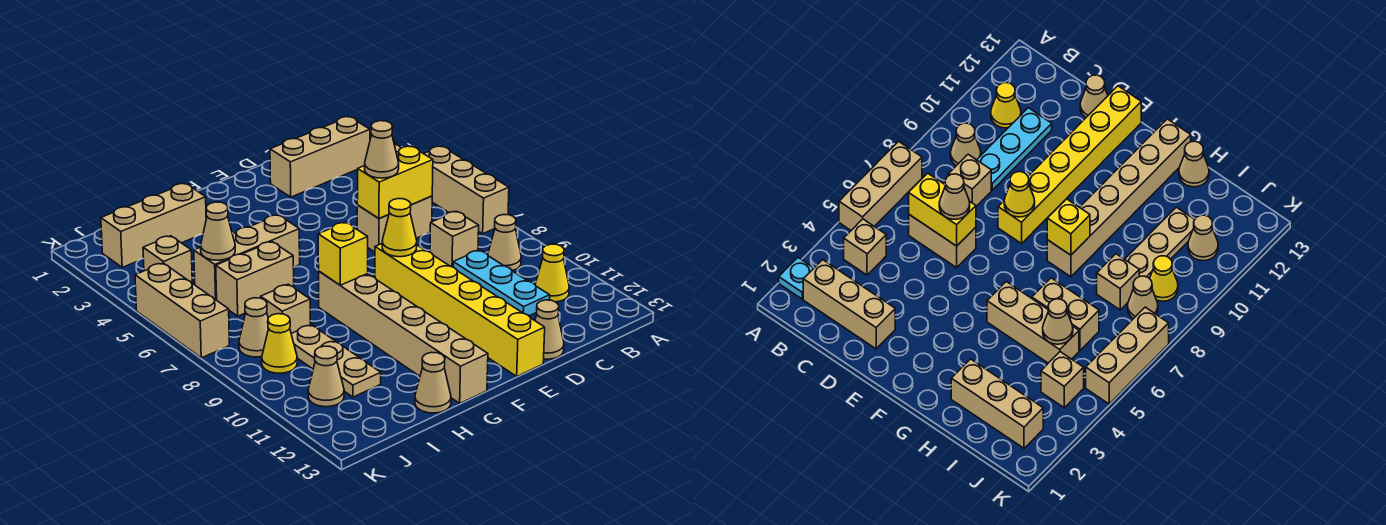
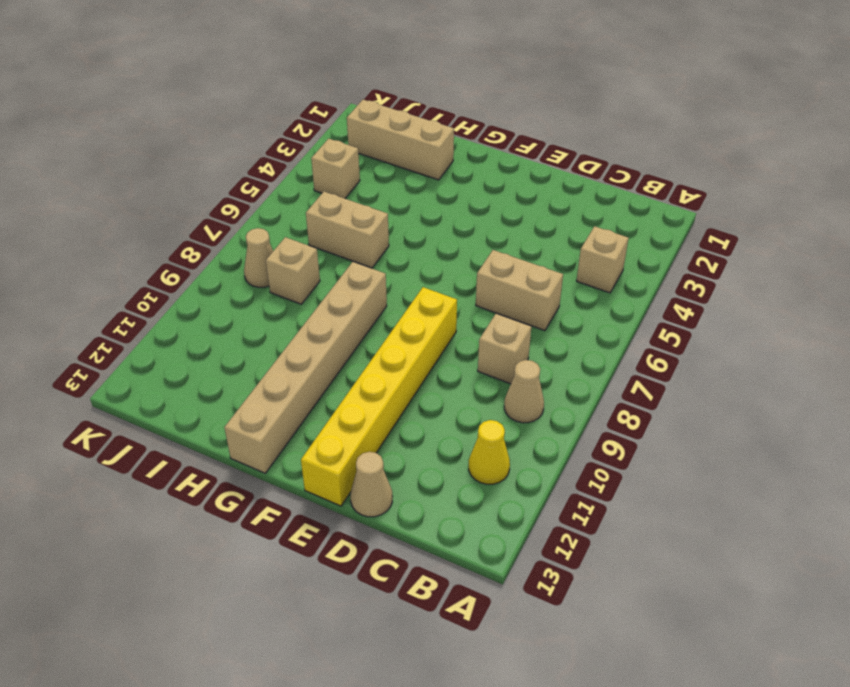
none -> cyan plate A2 level 1
none -> tan brick A5:A7 level 1
none -> tan brick B2:D2 level 1

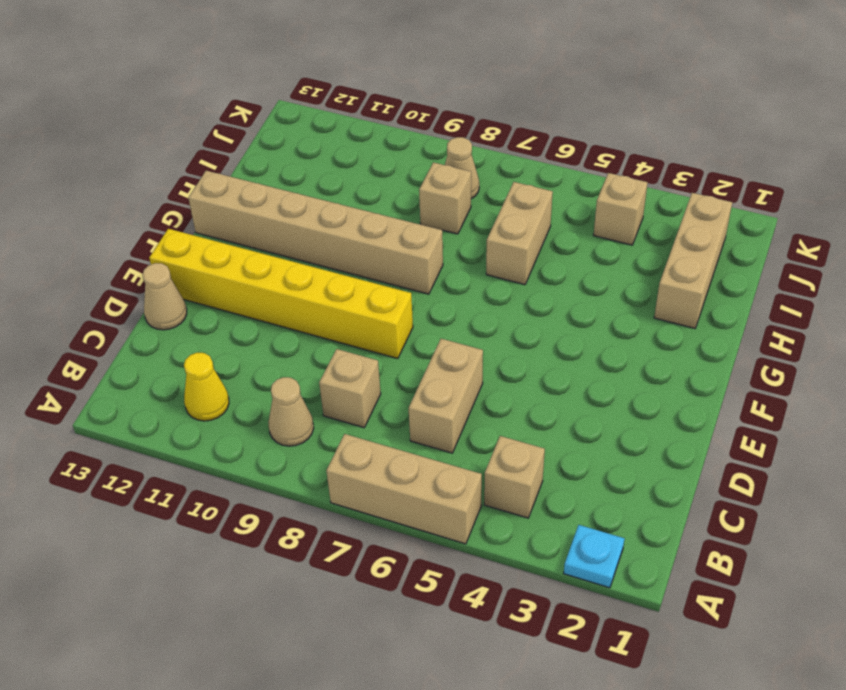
none -> tan brick B2:D2 level 1
none -> cyan plate C9:C11 level 1
none -> tan brick G5:I5 level 1

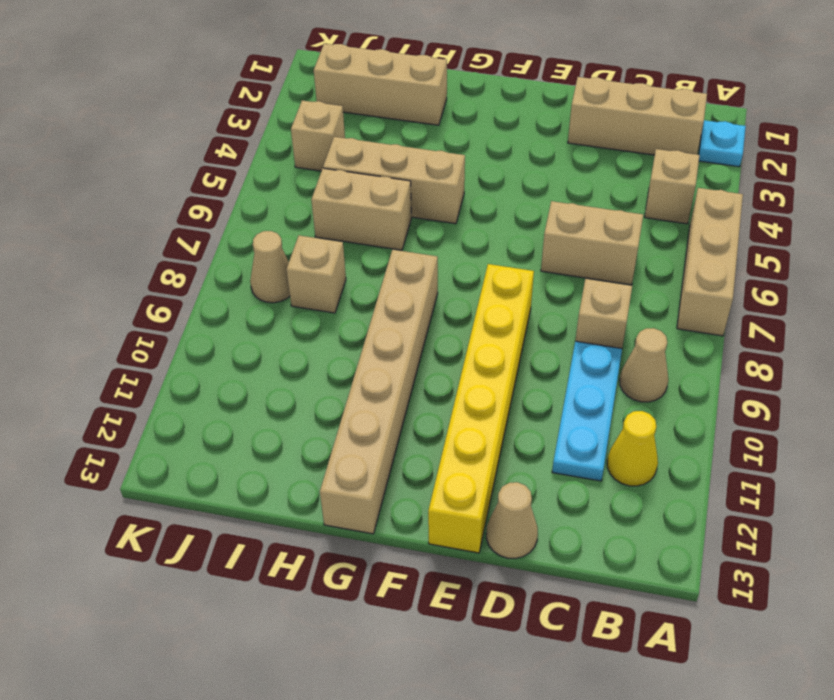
none -> tan cone H13 level 1
none -> tan plate I9:I11 level 1
none -> yellow cone J9 level 1

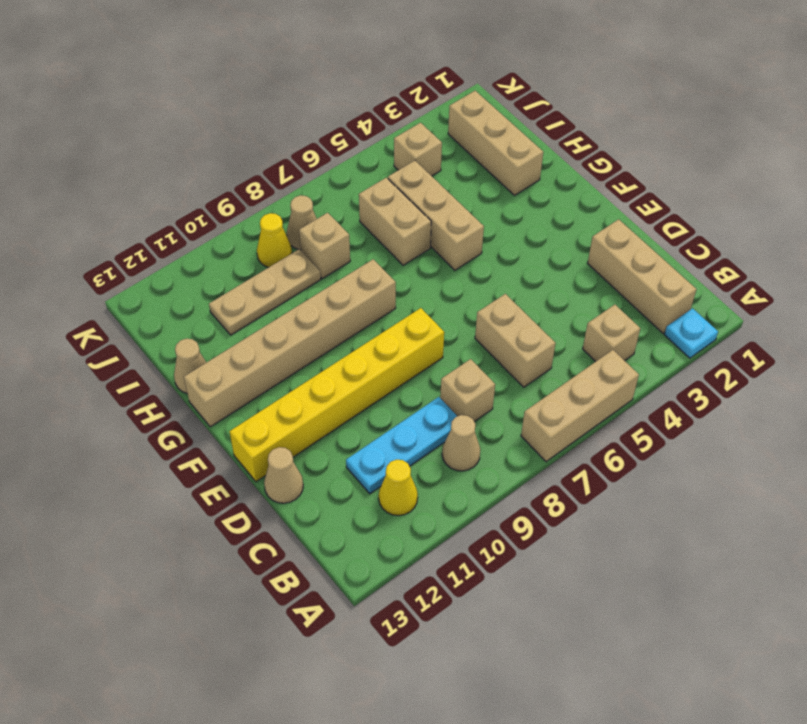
none -> tan cone J11 level 1
none -> tan brick K5:K7 level 1
none -> yellow brick C6:D6 level 2

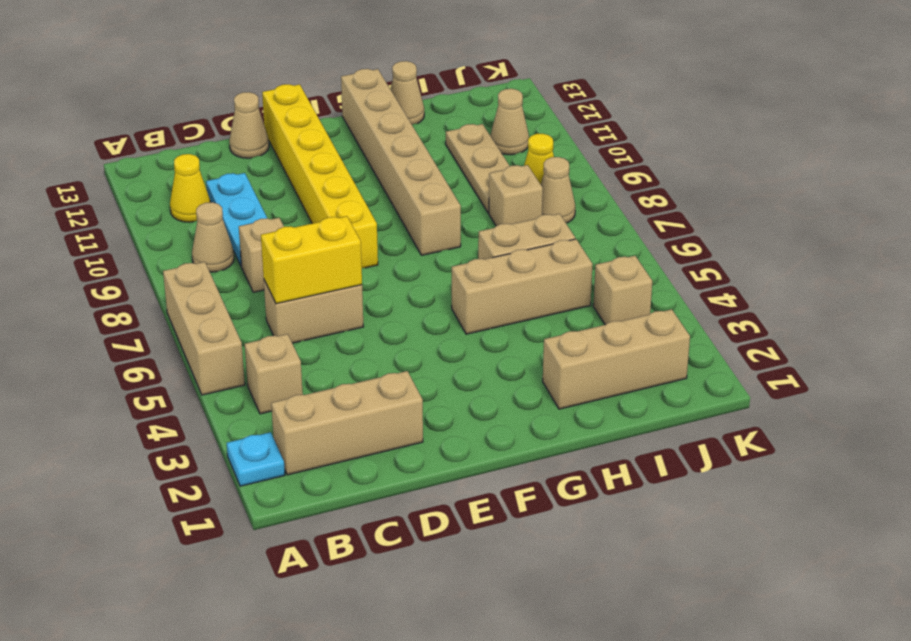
none -> tan brick K5:K7 level 1
none -> yellow cone E8 level 2
none -> yellow brick G8 level 2

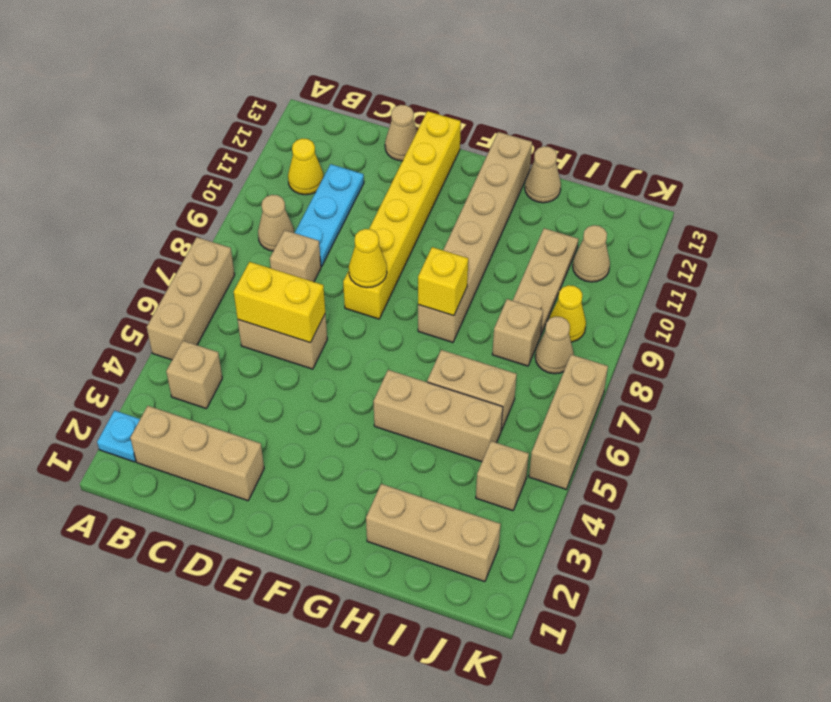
none -> tan cone I5 level 2
none -> tan cone D6 level 3

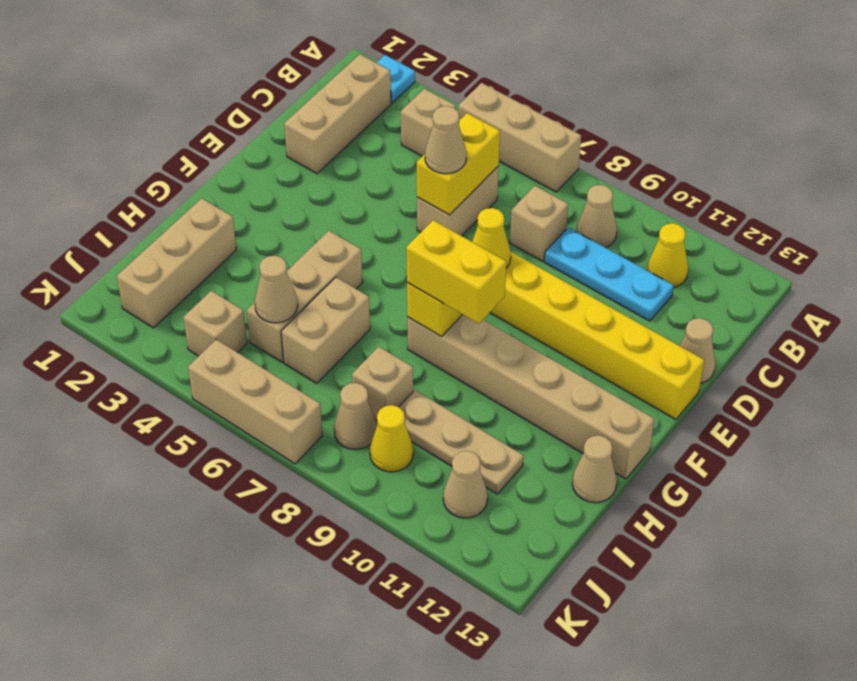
yellow brick G8:G9 level 3 -> none

